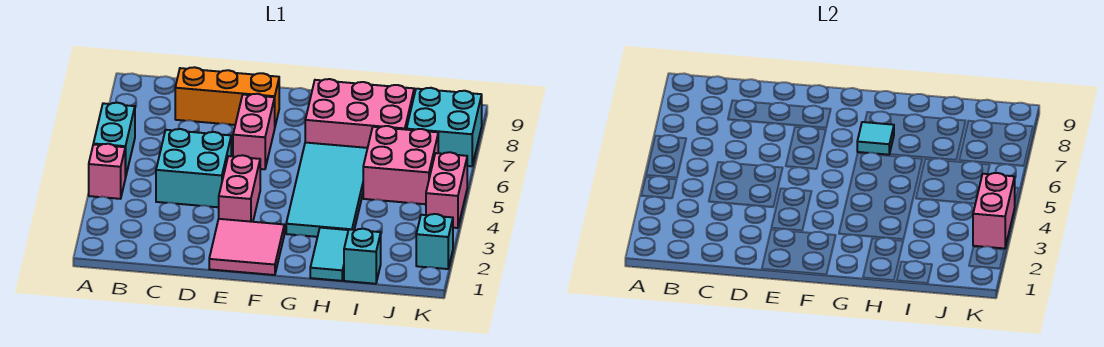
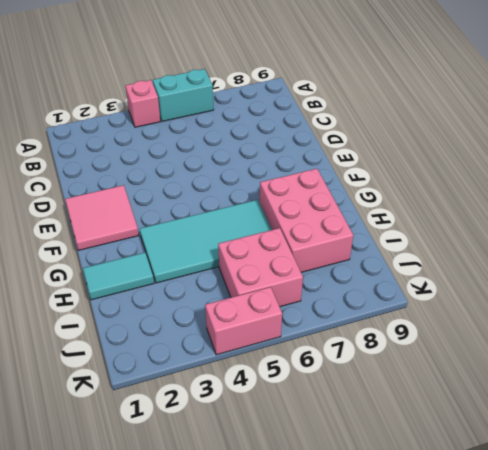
none -> cyan brick C4:D5 level 1
none -> orange brick C8:E8 level 1
none -> pink brick E3:E4 level 1

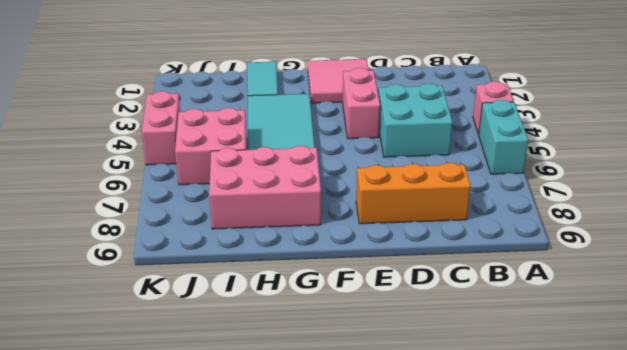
none -> pink brick E6:E7 level 1
none -> cyan brick I1 level 1
none -> cyan brick J7:K8 level 1

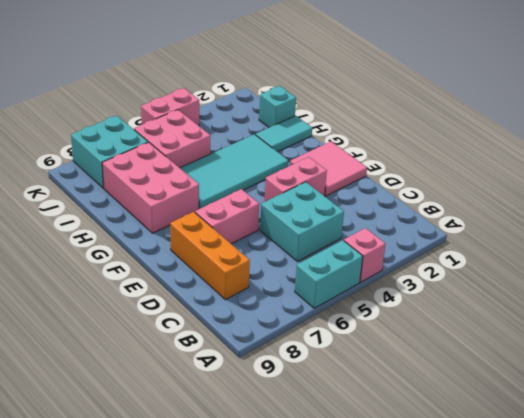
none -> cyan brick K2 level 1
none -> cyan tile G7 level 2
none -> pink brick K3:K4 level 2

